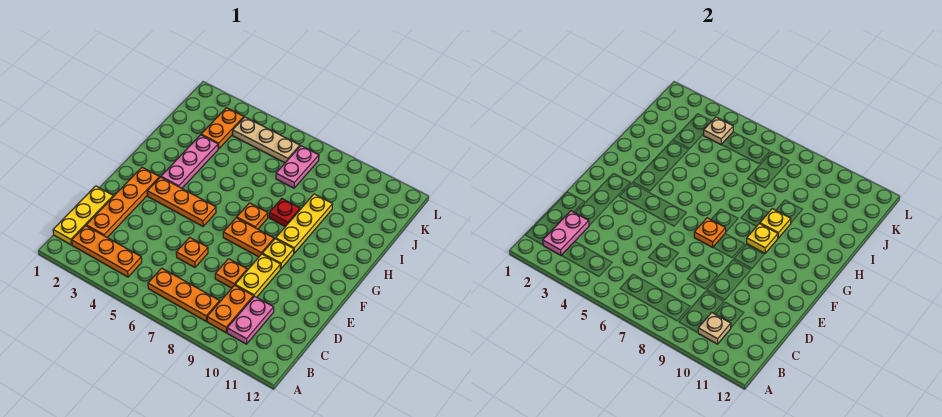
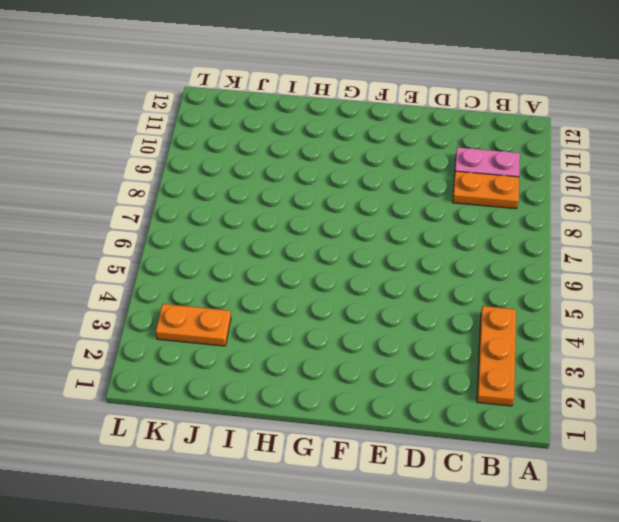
none -> yellow plate B1:D1 level 1
none -> orange plate B6:B8 level 1
none -> orange plate C2:F2 level 1

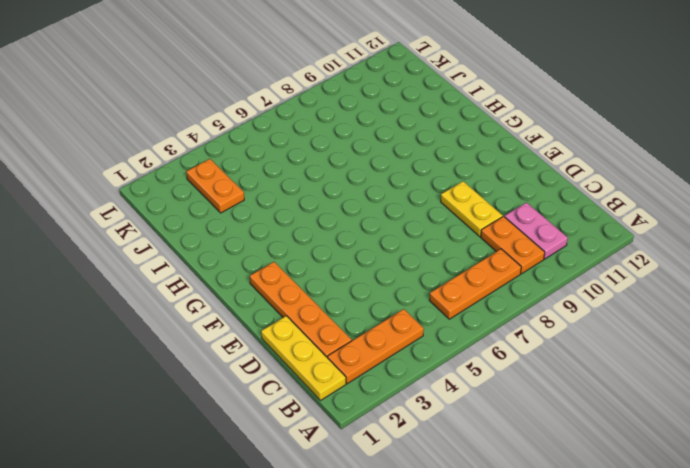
none -> orange plate D6 level 1
none -> orange plate D8 level 1
none -> orange plate F3:F5 level 1

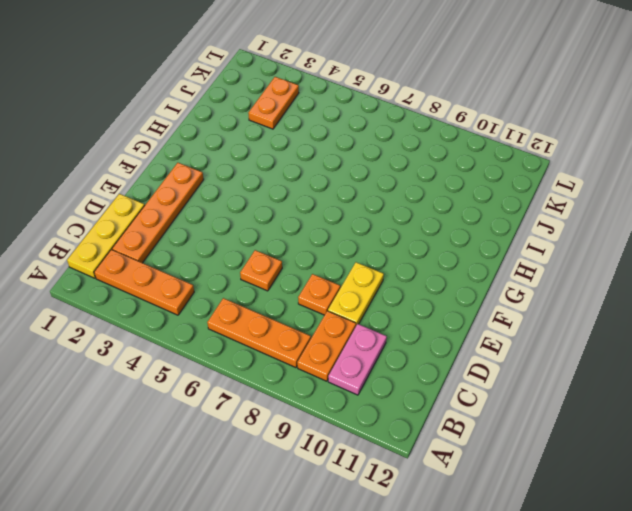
none -> orange plate F3:F5 level 1
none -> orange plate F7:F8 level 1
none -> yellow plate F9 level 1

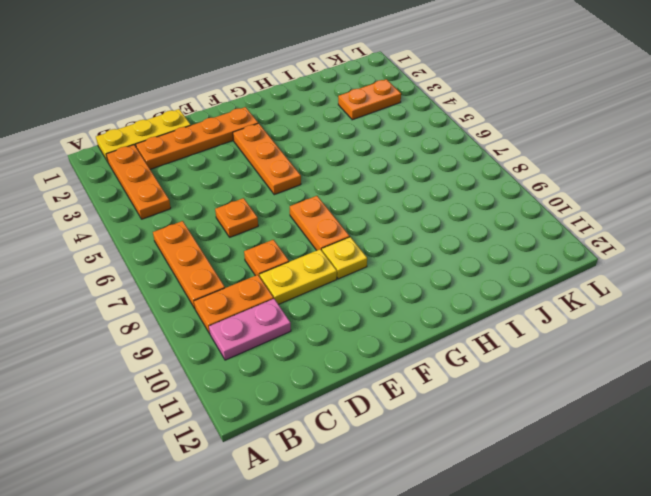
none -> pink plate G3:I3 level 1
none -> orange plate G7 level 1
none -> yellow plate G9:I9 level 1

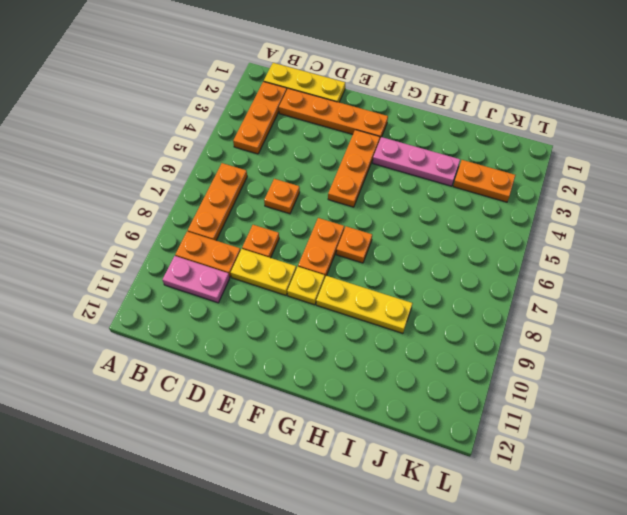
none -> red plate H8 level 1
none -> pink plate J7:K7 level 1
none -> tan plate K4:K6 level 1

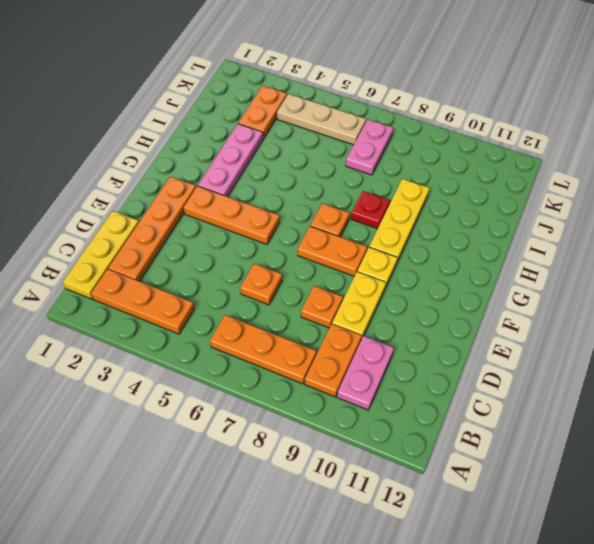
none -> pink plate B2:C2 level 2
none -> tan plate B10 level 2
none -> orange plate F7 level 2

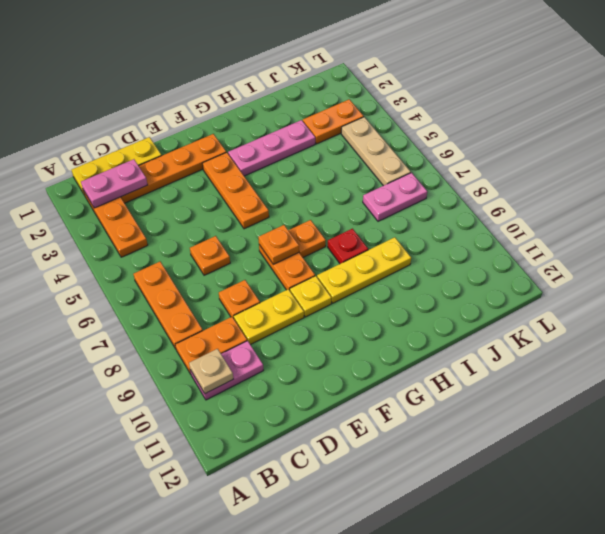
none -> yellow plate G9 level 2
none -> yellow plate H9 level 2
none -> tan plate K4 level 2

